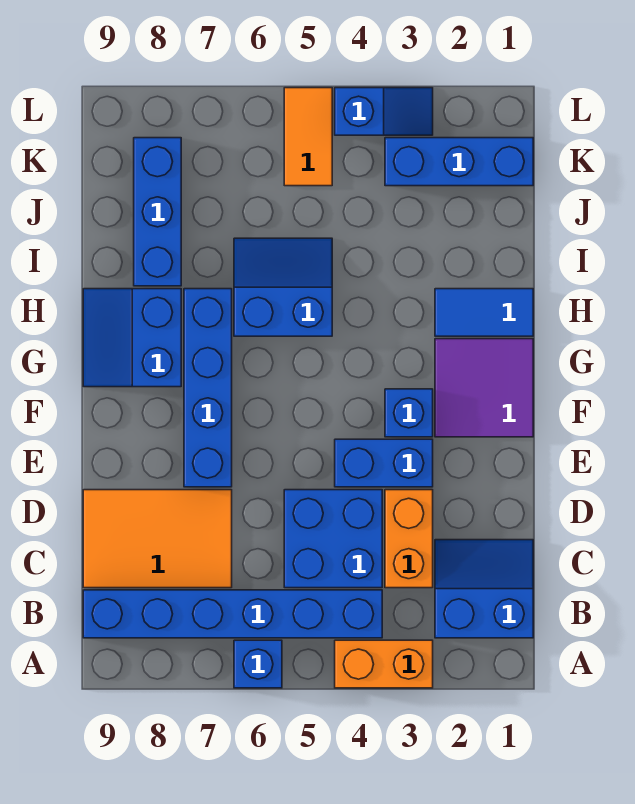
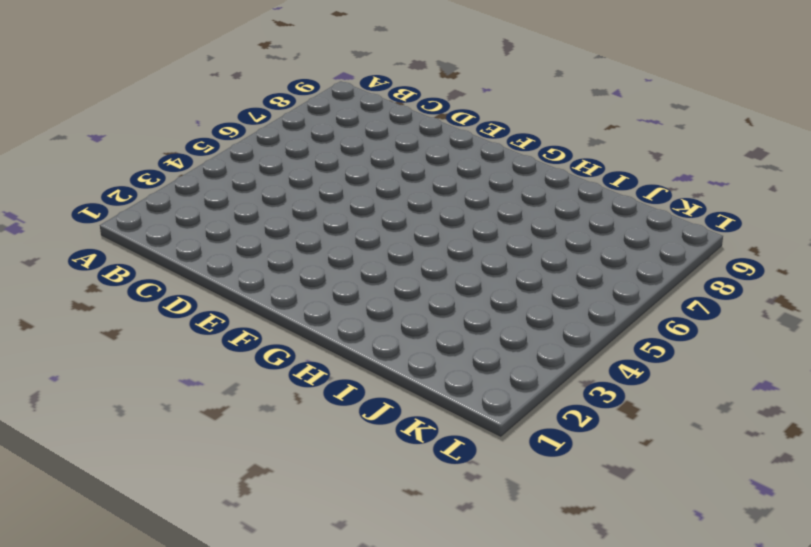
none -> orange brick A3:A4 level 1
none -> blue brick A6 level 1
none -> blue slope B1:C2 level 1 top B

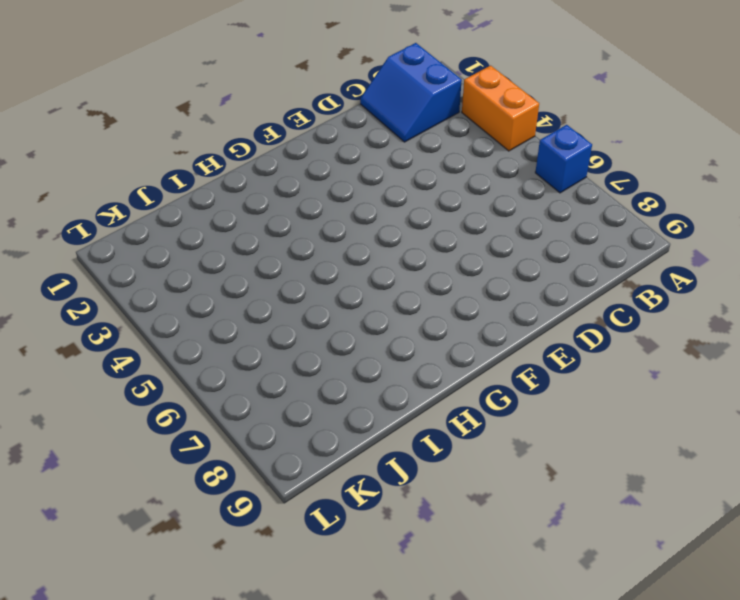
none -> blue brick B4:B9 level 1
none -> orange brick C3:D3 level 1
none -> blue brick C4:D5 level 1

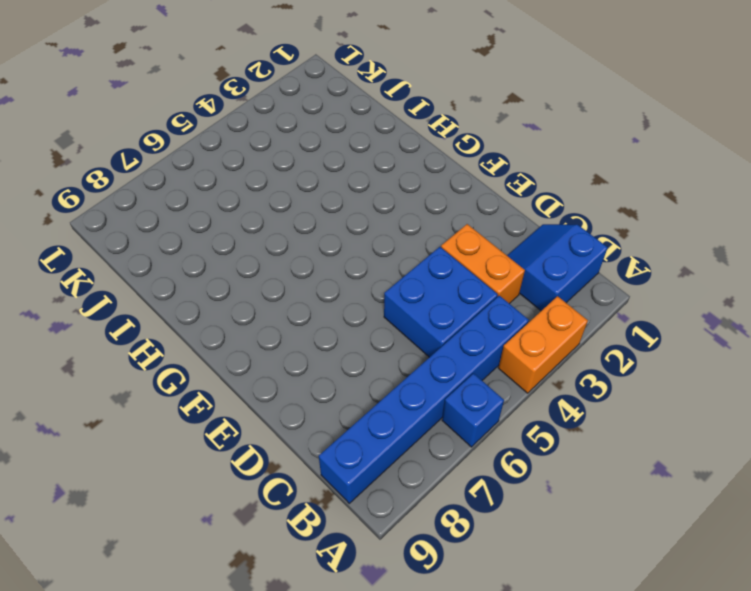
none -> orange tile C7:D9 level 1
none -> blue brick E3:E4 level 1
none -> blue brick E7:H7 level 1

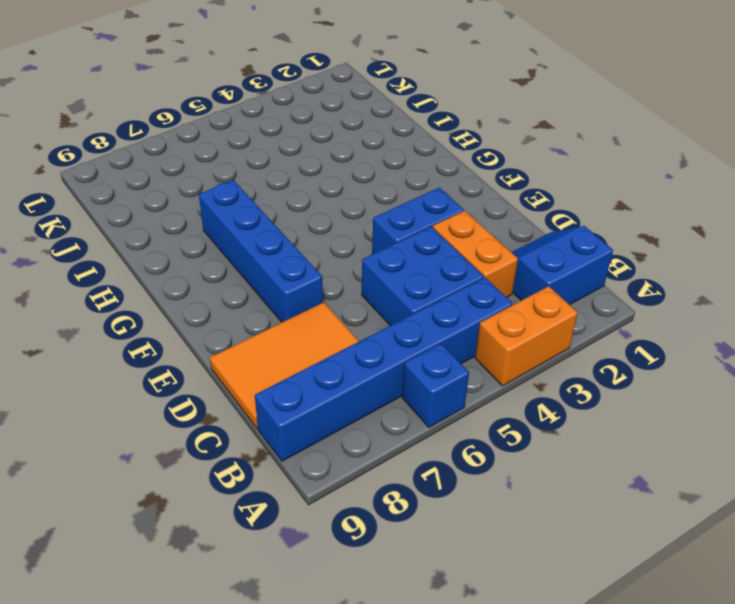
none -> purple tile F1:G2 level 1
none -> blue brick F3 level 1
none -> blue slope G8:H9 level 1 top 8

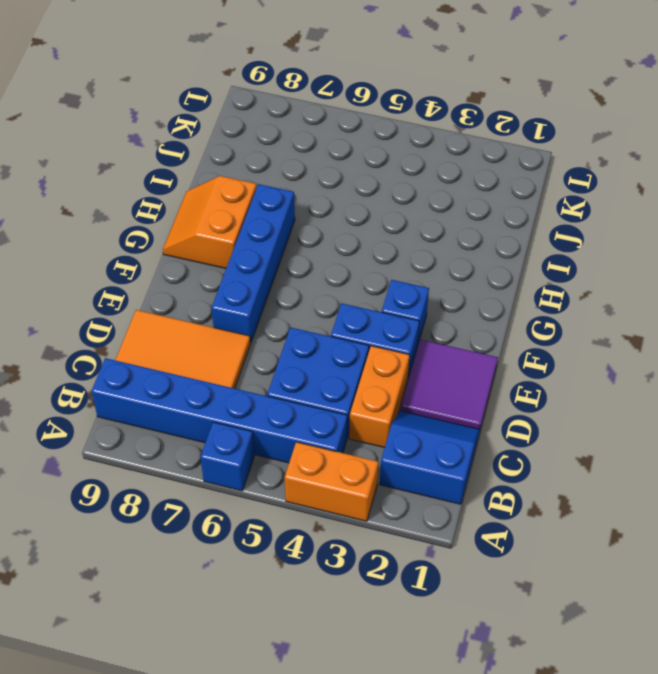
purple tile D1:E2 level 1 -> purple tile F1:G2 level 1
orange slope G8:H9 level 1 top 8 -> blue slope G8:H9 level 1 top 8
none -> blue tile H1:H2 level 1
none -> blue slope H5:I6 level 1 top H
none -> blue brick I8:K8 level 1

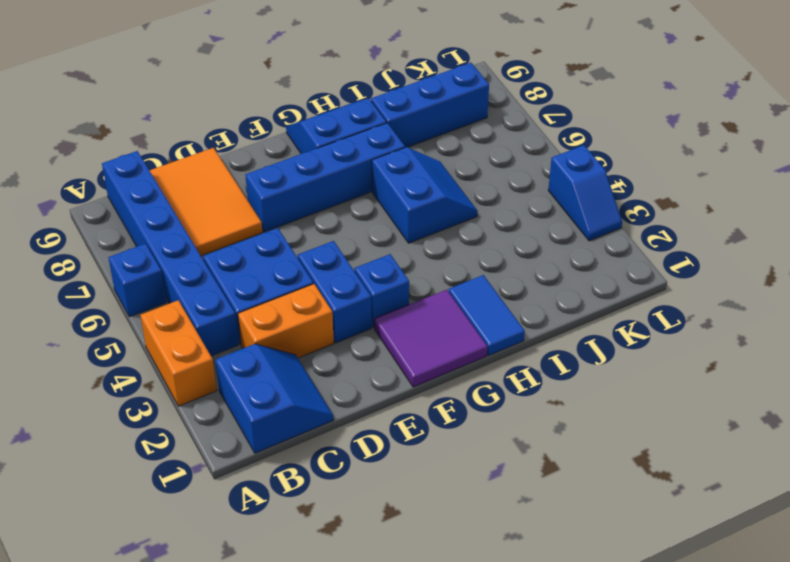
none -> blue brick K1:K3 level 1
none -> orange tile K5:L5 level 1

